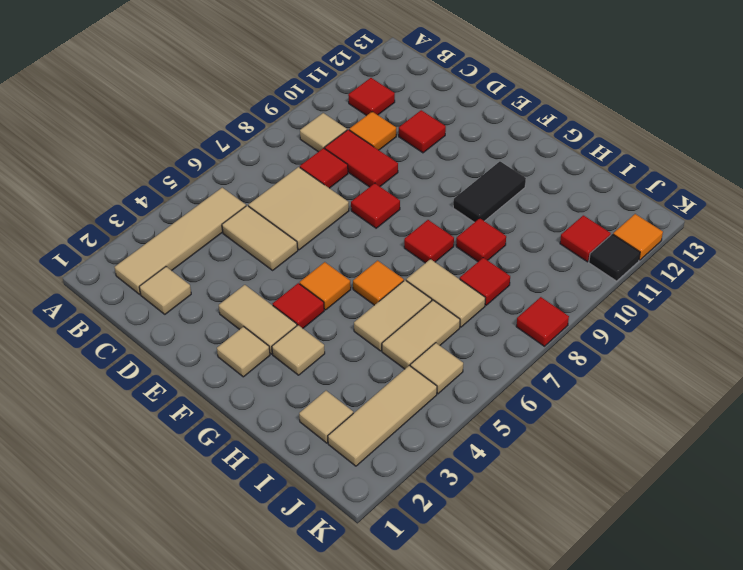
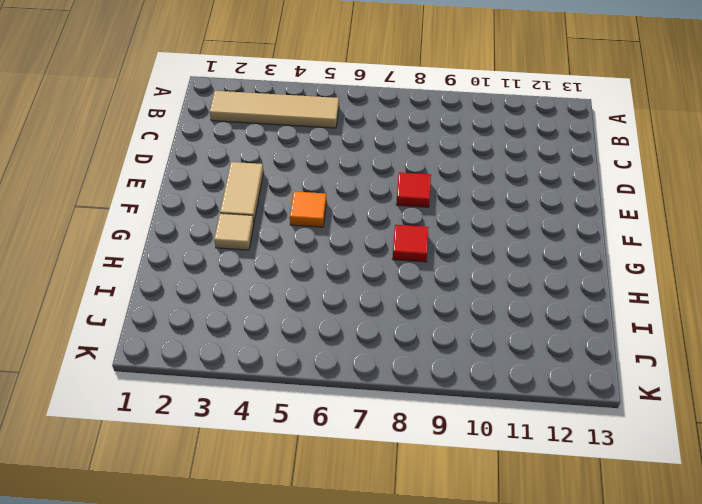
none -> tan tile B9 level 1
none -> red tile B11 level 1
none -> tan tile C2 level 1
none -> tan tile C5:D5 level 1

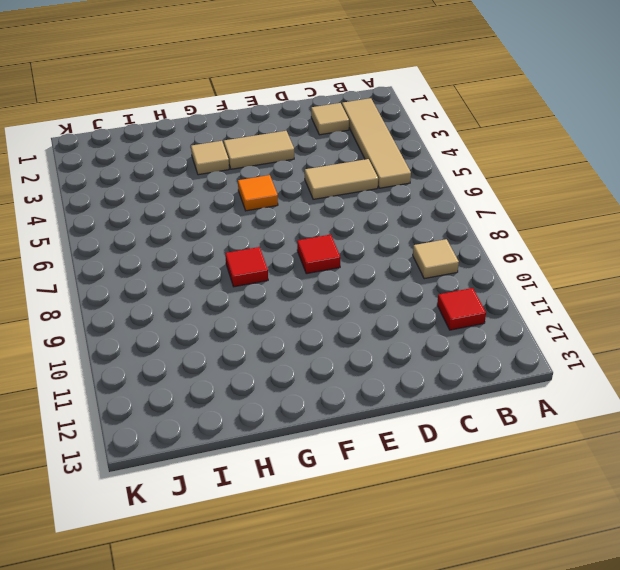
none -> tan tile C6:D7 level 1
none -> red tile C8 level 1
none -> red tile C9:D9 level 1
none -> orange tile C10 level 1

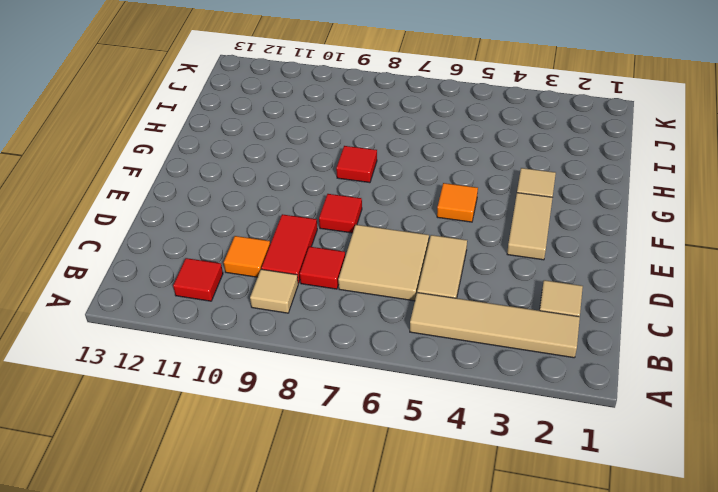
none -> red tile D11 level 1
none -> tan tile F2 level 1
none -> red tile F4 level 1
none -> orange tile G6 level 1

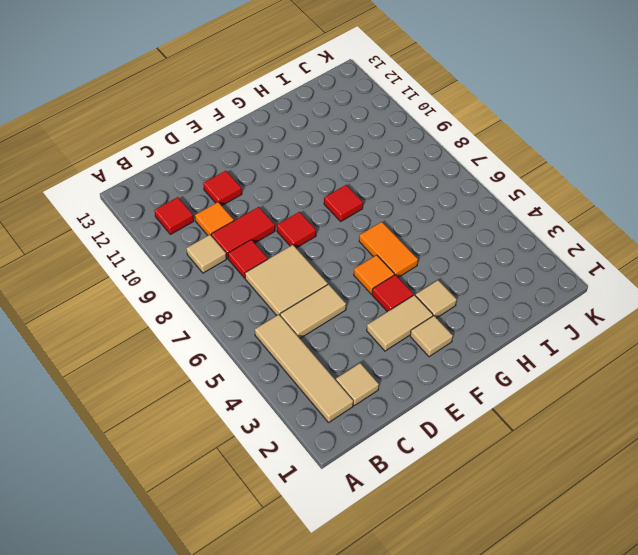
orange tile G5:G6 level 1 -> orange tile G6 level 1
none -> black tile G10:G11 level 1
none -> tan tile H5:H6 level 1
none -> tan tile H7:I7 level 1
none -> red tile H9 level 1

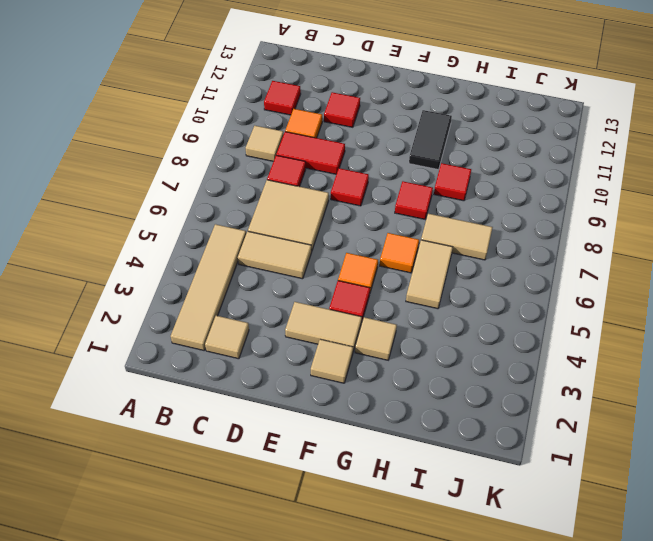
none -> tan tile I2 level 1
none -> tan tile I5:I6 level 1
none -> red tile I8 level 1
none -> tan tile J2:J4 level 1

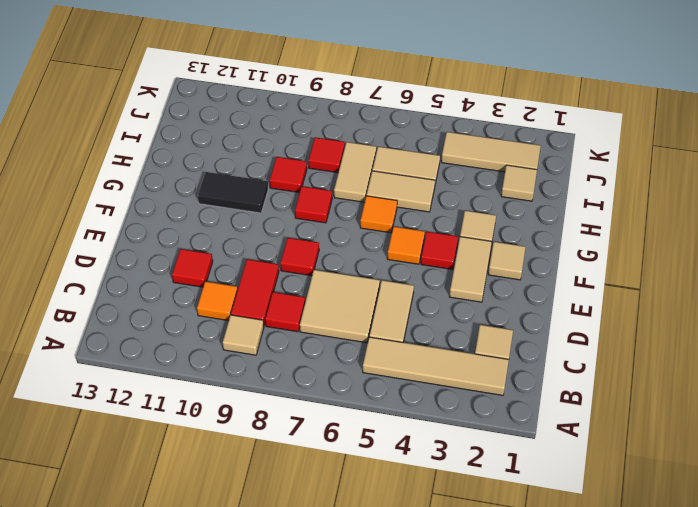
none -> red tile B11 level 1
none -> tan tile J5 level 1
none -> red tile J11 level 1
none -> red tile K8 level 1

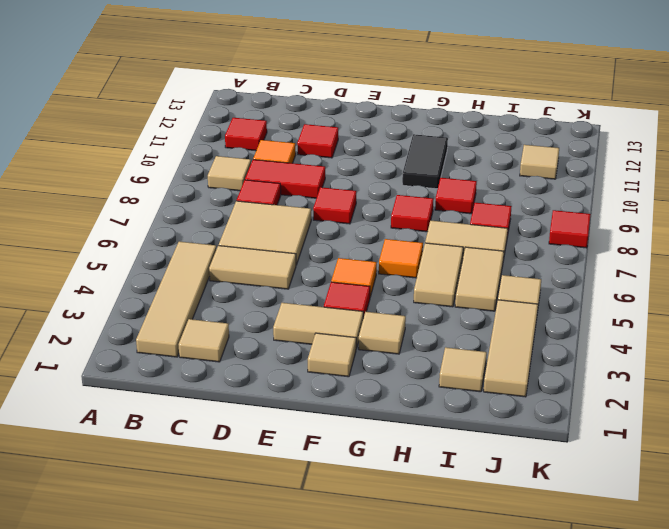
tan tile J11 level 1 -> red tile J11 level 1
none -> black tile K11 level 1
none -> orange tile K12 level 1

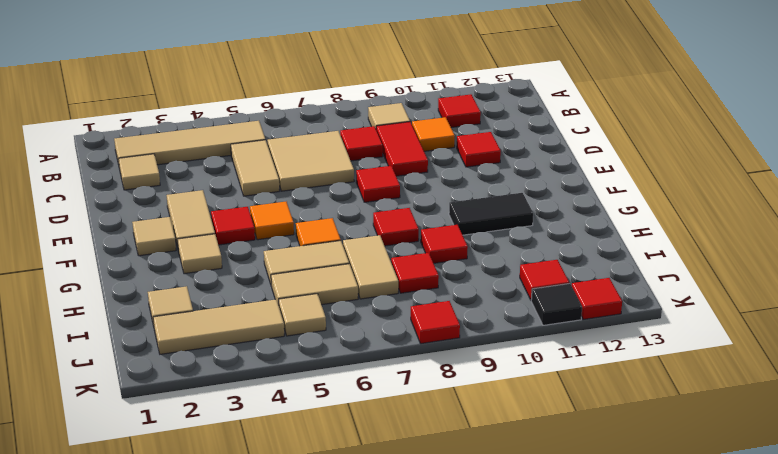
red tile K12 level 1 -> orange tile K12 level 1

